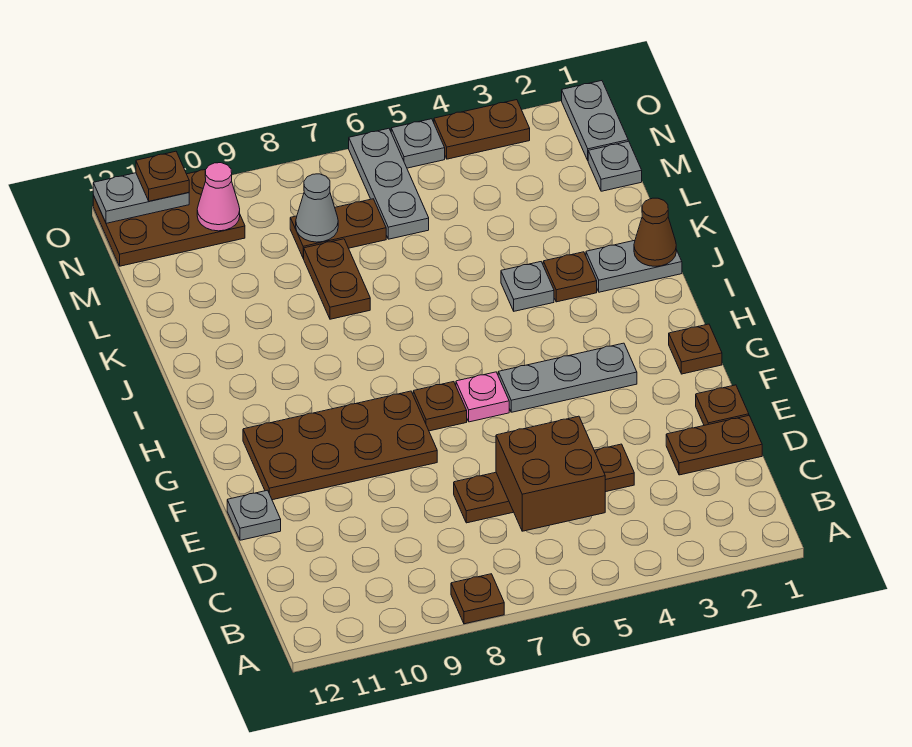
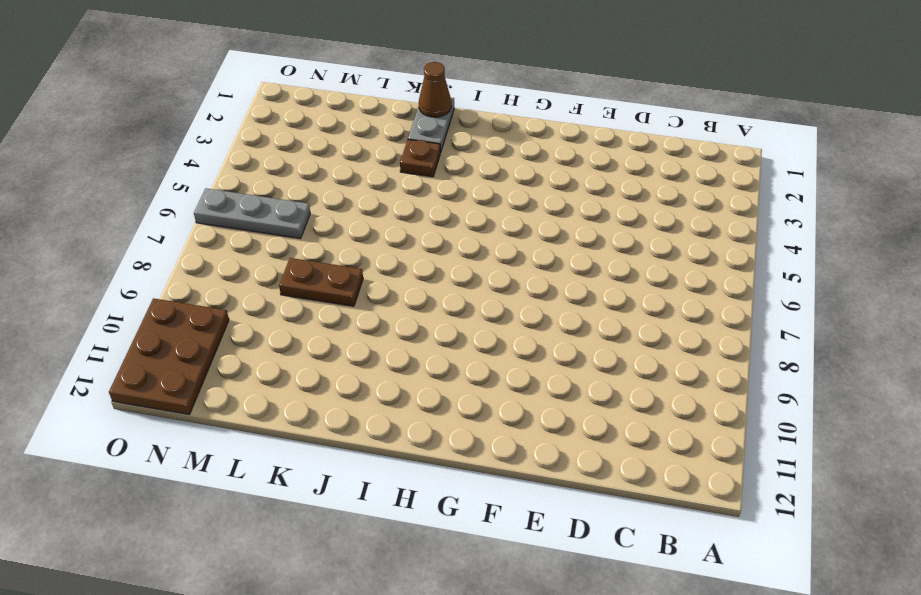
none -> brown plate A8 level 1
none -> brown plate D1:D2 level 1
none -> brown plate D4:D7 level 1

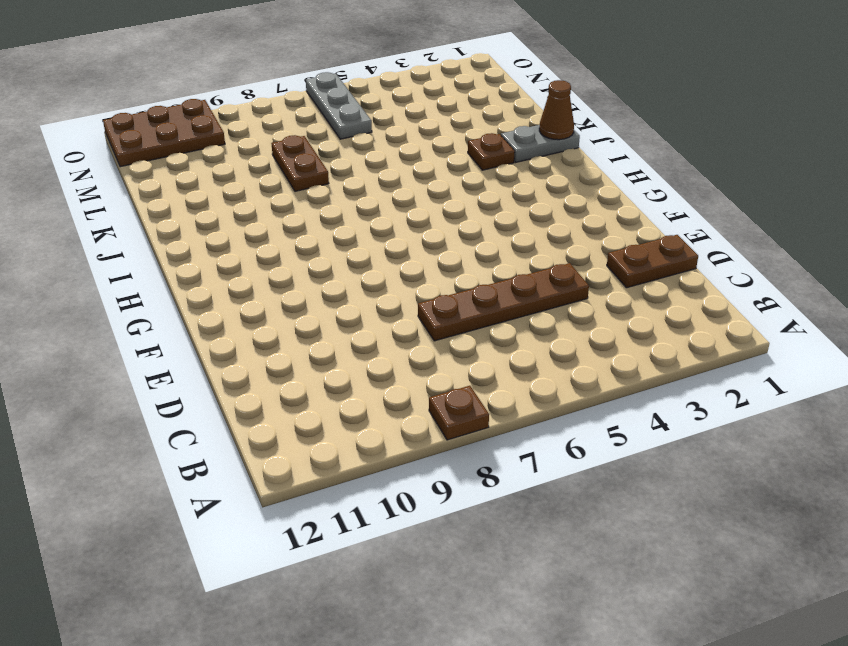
none -> brown plate E1 level 1
none -> grey plate E12 level 1
none -> brown plate F8:G11 level 1

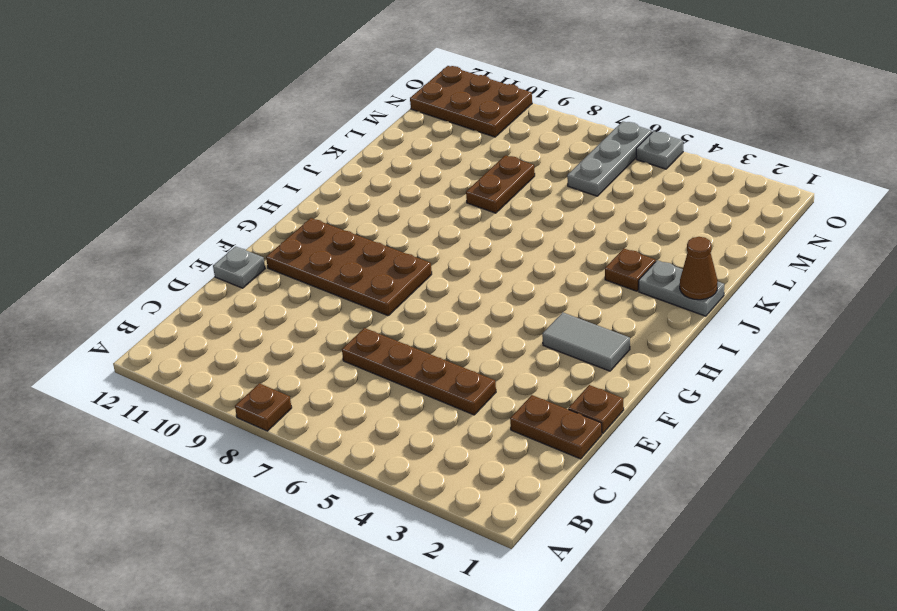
grey tile G2:G3 level 1 -> grey plate G3:G5 level 1
none -> brown plate G1 level 1
none -> pink plate G6 level 1
none -> brown plate G7 level 1

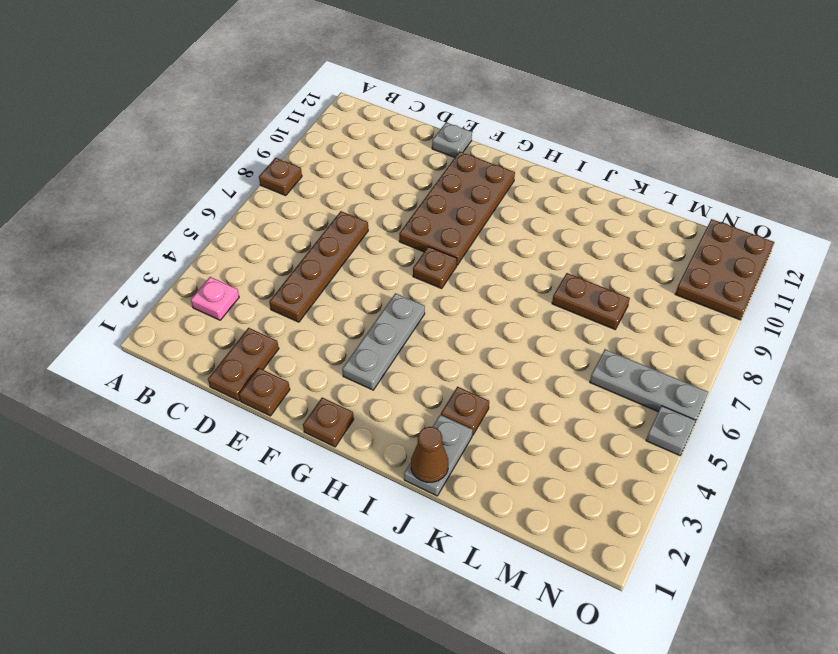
pink plate B3 level 1 -> pink plate G6 level 1
none -> grey plate J4 level 1
none -> grey plate M1 level 1
none -> brown plate M7:M8 level 1

